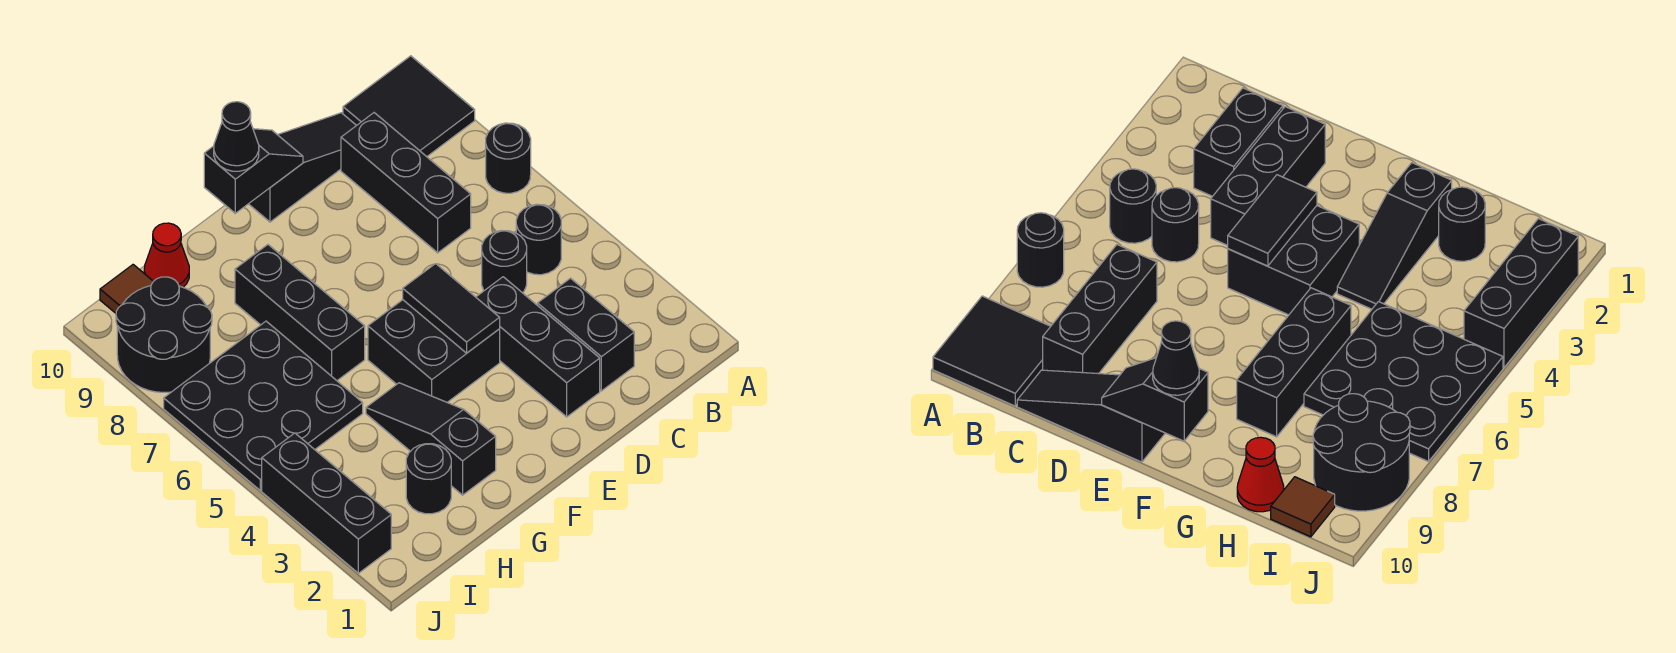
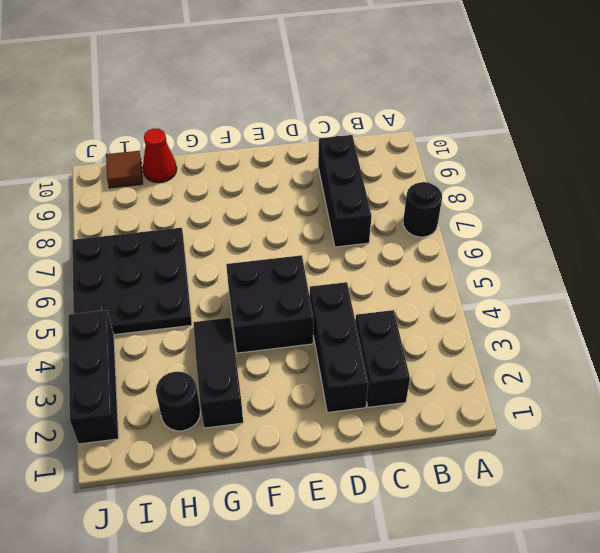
none -> black tile A9:B10 level 1
none -> black round brick B5 level 1
none -> black round brick C5 level 1

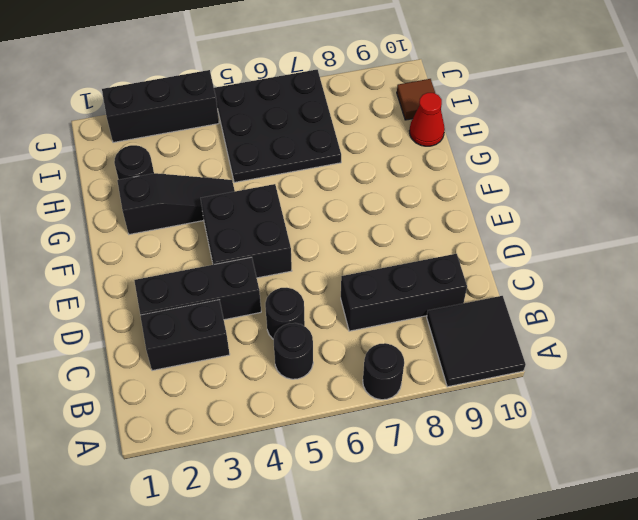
none -> black slope C10:E10 level 1 top E
none -> black brick G6:G8 level 1
none -> black round brick I8:J9 level 1

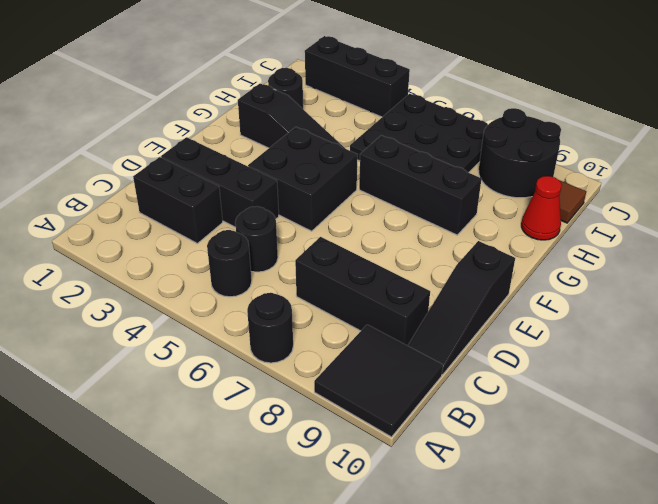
none -> black tile E4:E5 level 2
none -> black slope E10:F10 level 2 top F
none -> black cone F10 level 3

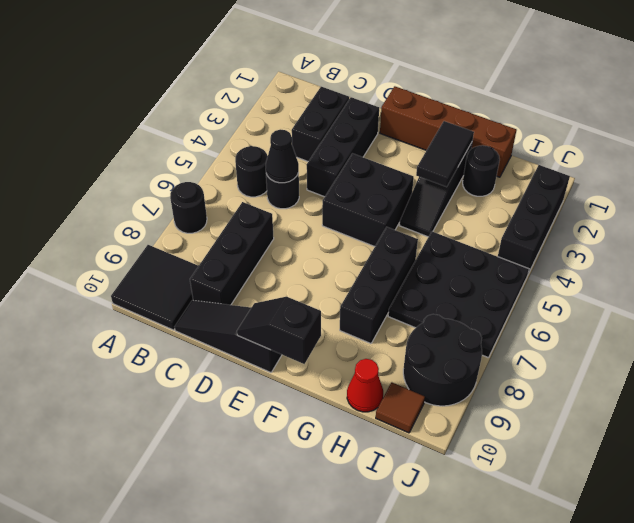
black cone C5 level 2 -> black cone F10 level 3
brown brick E1:H1 level 1 -> none
black tile G2:G3 level 2 -> black tile E4:E5 level 2

